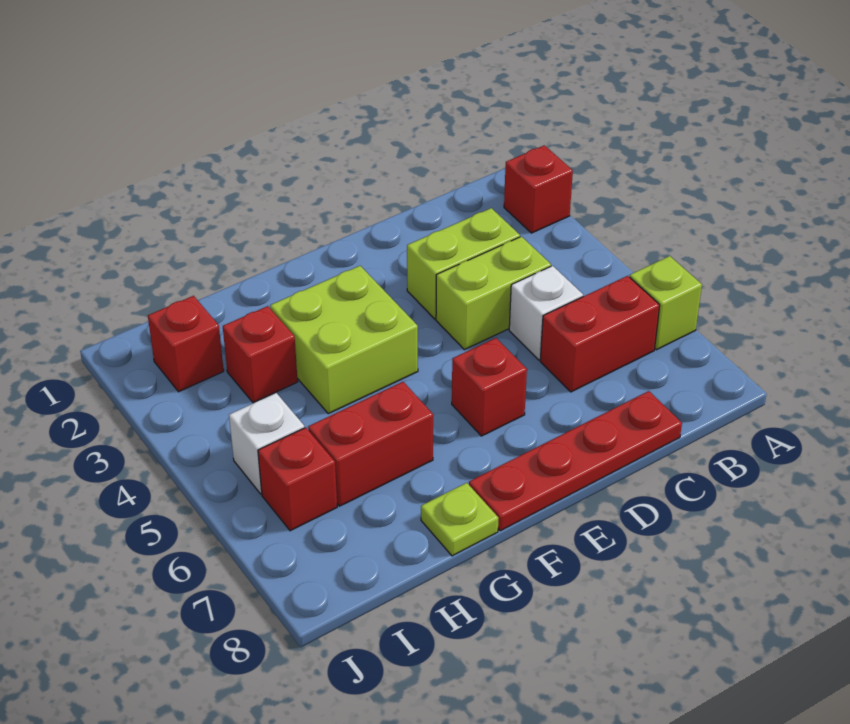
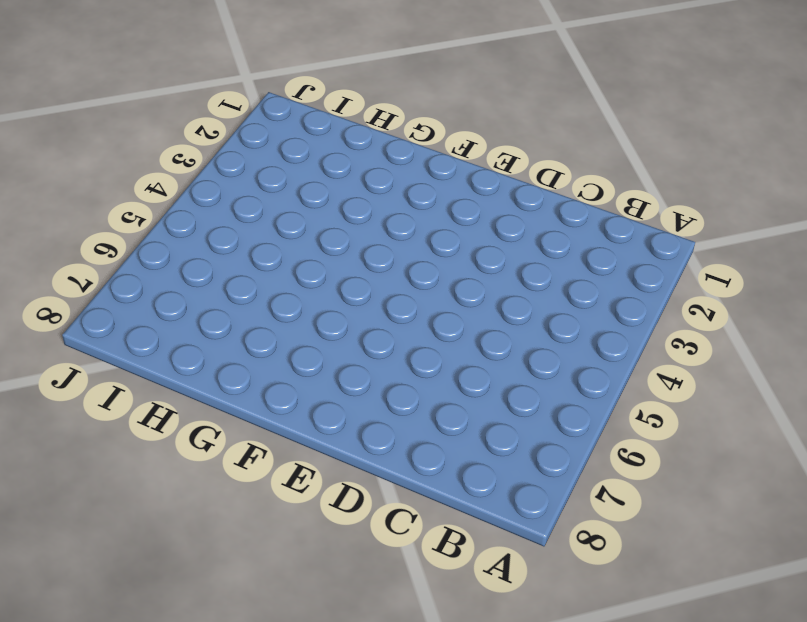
none -> red brick A2 level 1
none -> lime brick A6 level 1
none -> red brick B6:C6 level 1

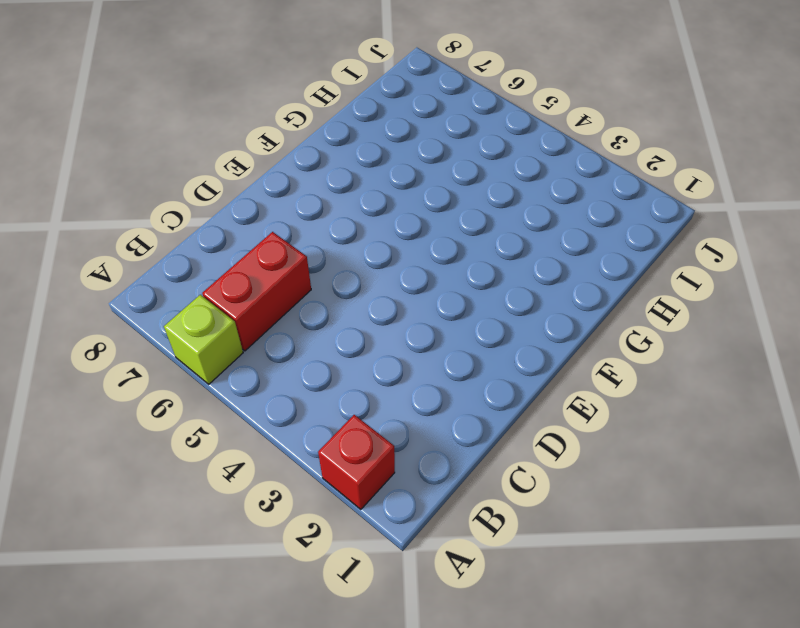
none -> lime brick C3:D3 level 1
none -> lime brick C4:D4 level 1
none -> white brick C5 level 1

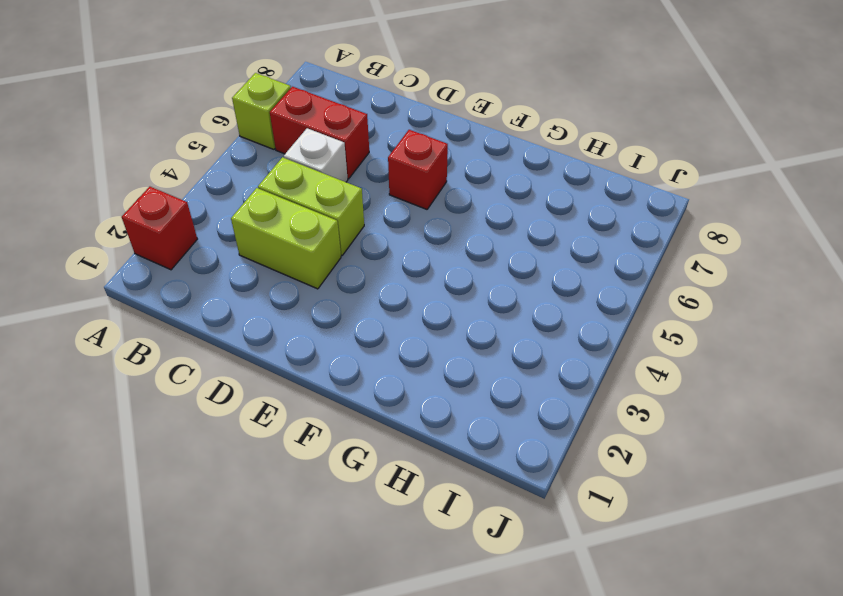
none -> red plate C8:F8 level 1
none -> lime brick F3:G4 level 1
none -> red brick G6:H6 level 1

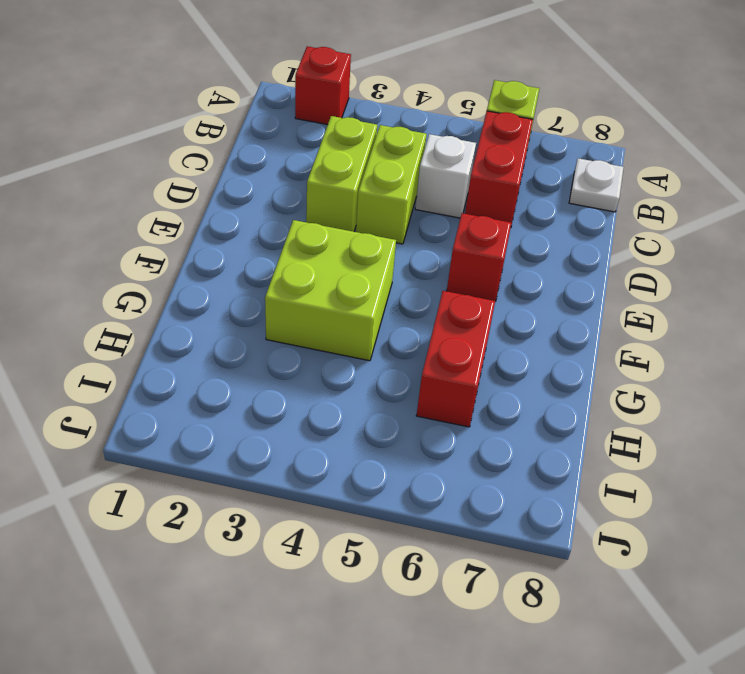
white plate B8 level 1 -> none
none -> red plate C8:F8 level 1
none -> lime plate G8 level 1
none -> red brick H3 level 1

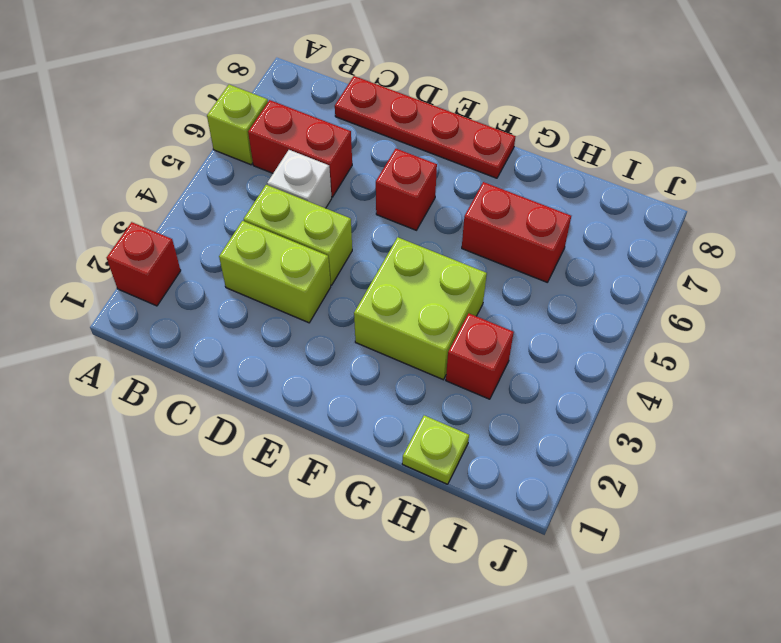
lime plate H1 level 1 -> lime plate G8 level 1
none -> red brick I2 level 1
none -> white brick I5 level 1
none -> red brick I6 level 1

